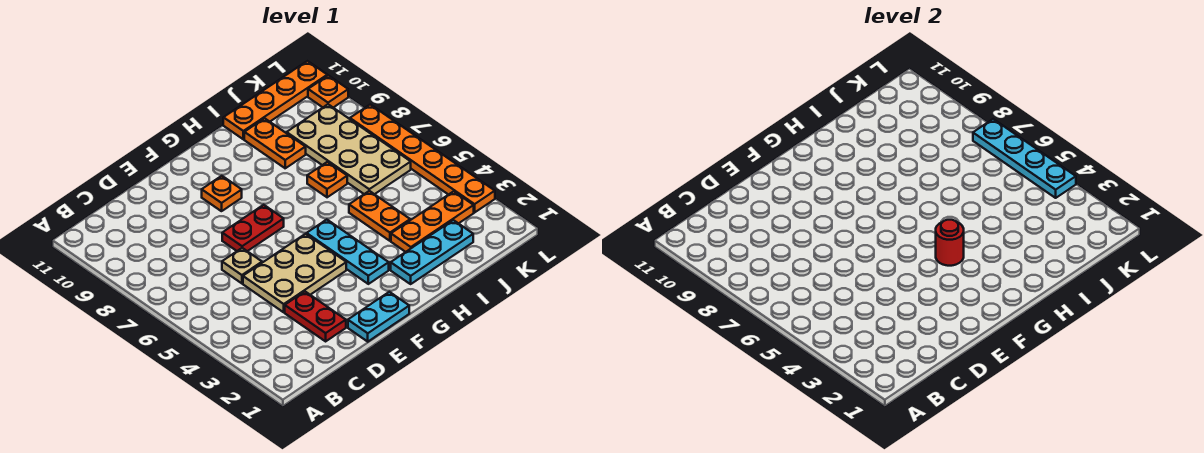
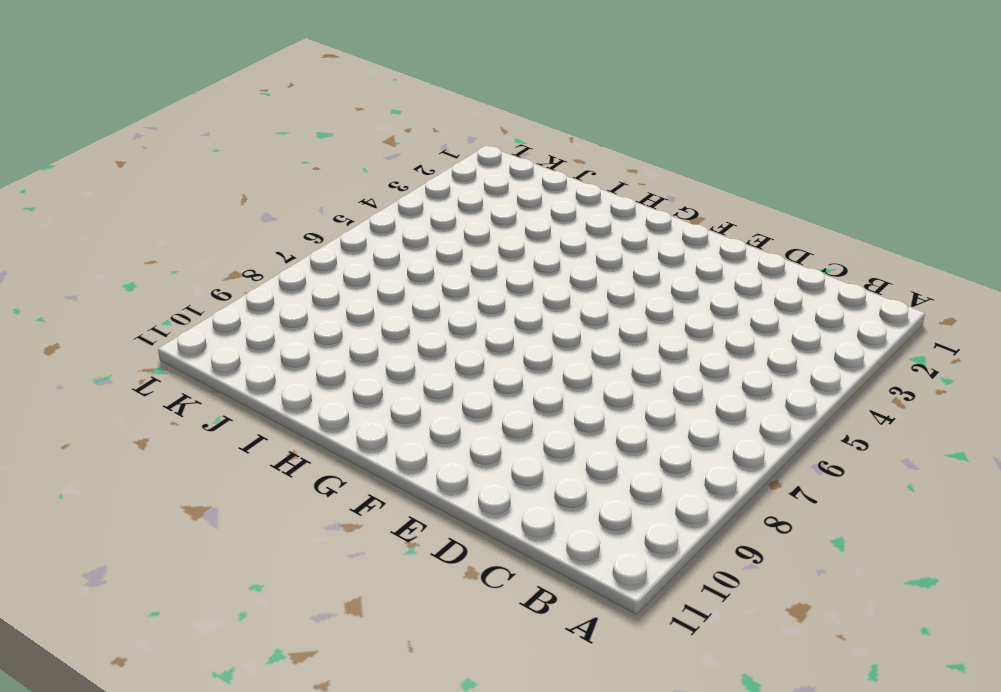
none -> red plate D2:D3 level 1
none -> tan plate D4:F5 level 1
none -> tan plate D6 level 1

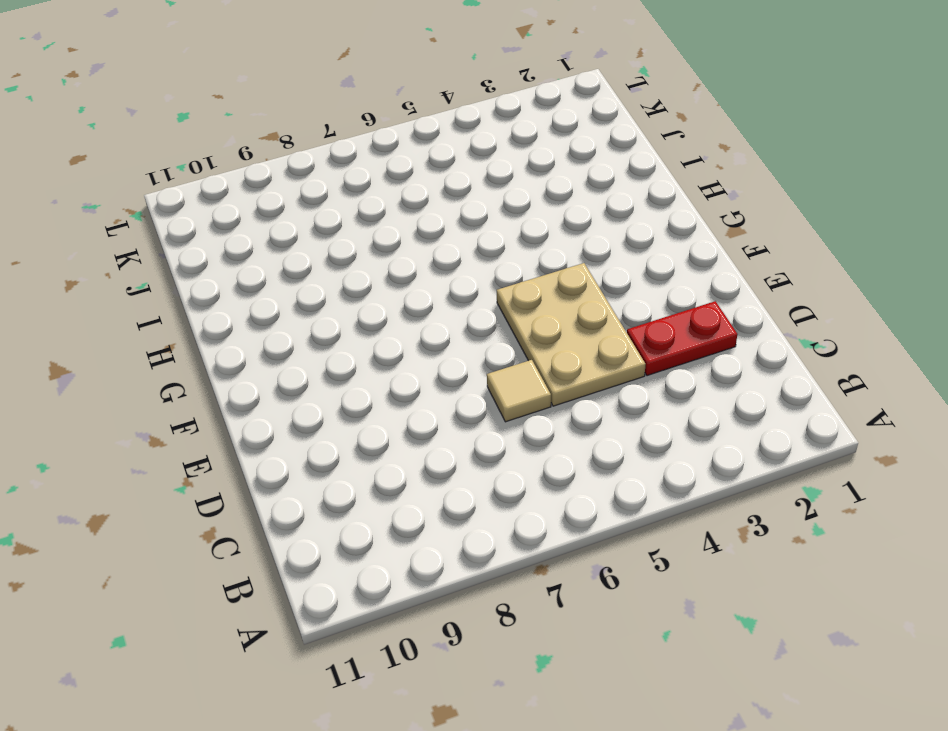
tan tile D6 level 1 -> tan plate D6 level 1
none -> cyan plate E1:F1 level 1
none -> red plate E7:F7 level 1
none -> orange plate F9 level 1

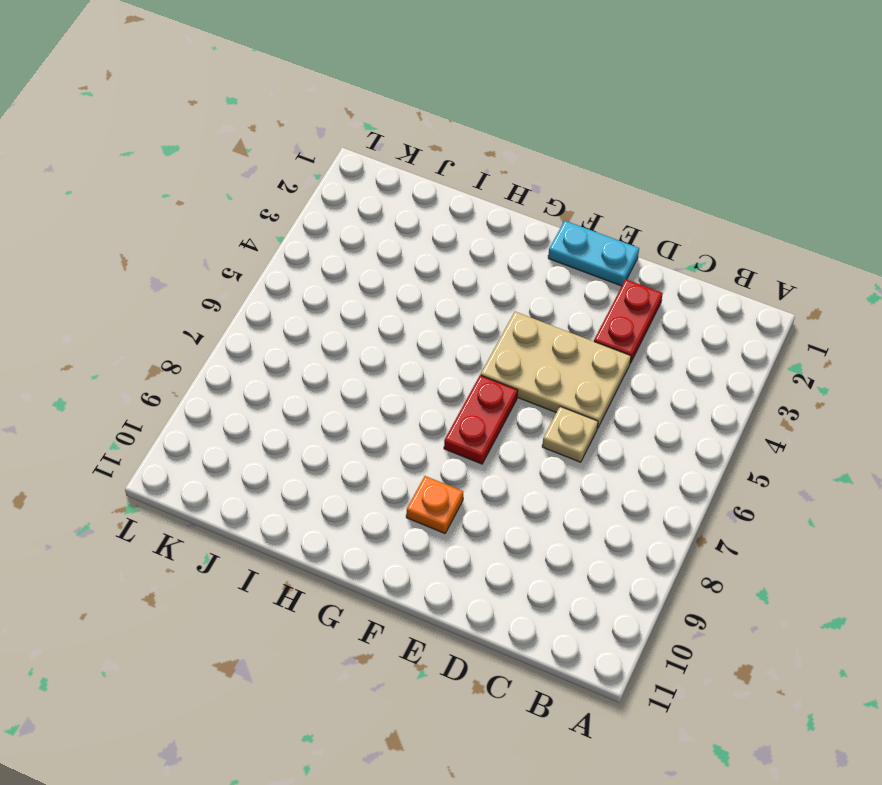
red plate F6:F7 level 1 -> red plate E7:F7 level 1
none -> cyan plate G3:G5 level 1
none -> cyan plate H2:J2 level 1
none -> orange plate I3:K3 level 1

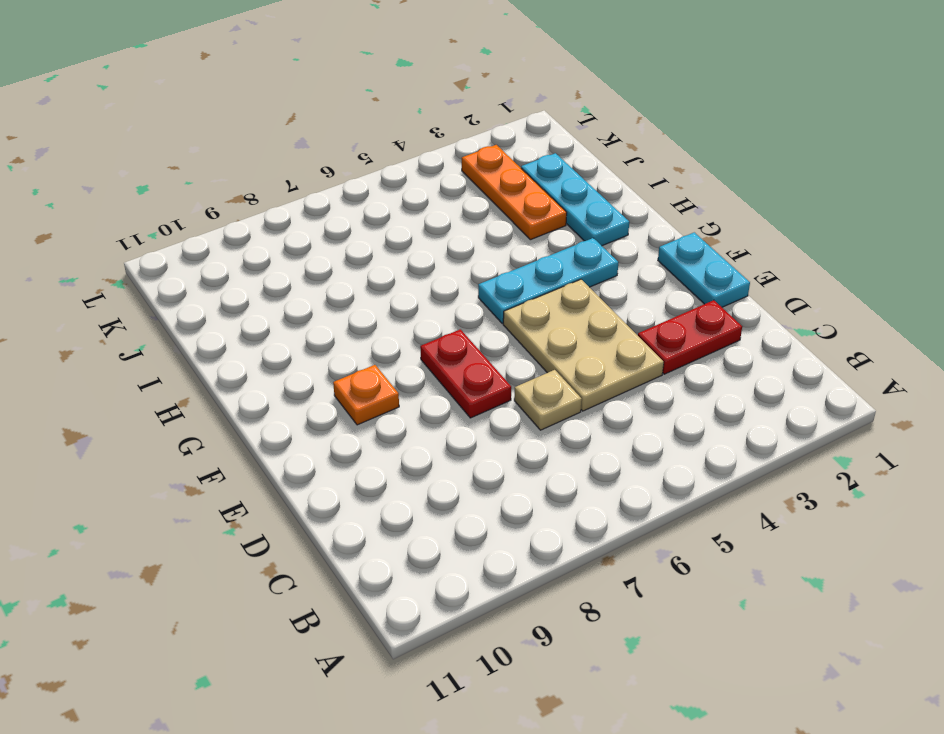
none -> orange plate I4:I5 level 1
none -> orange plate I7 level 1
none -> orange plate I9:I10 level 1

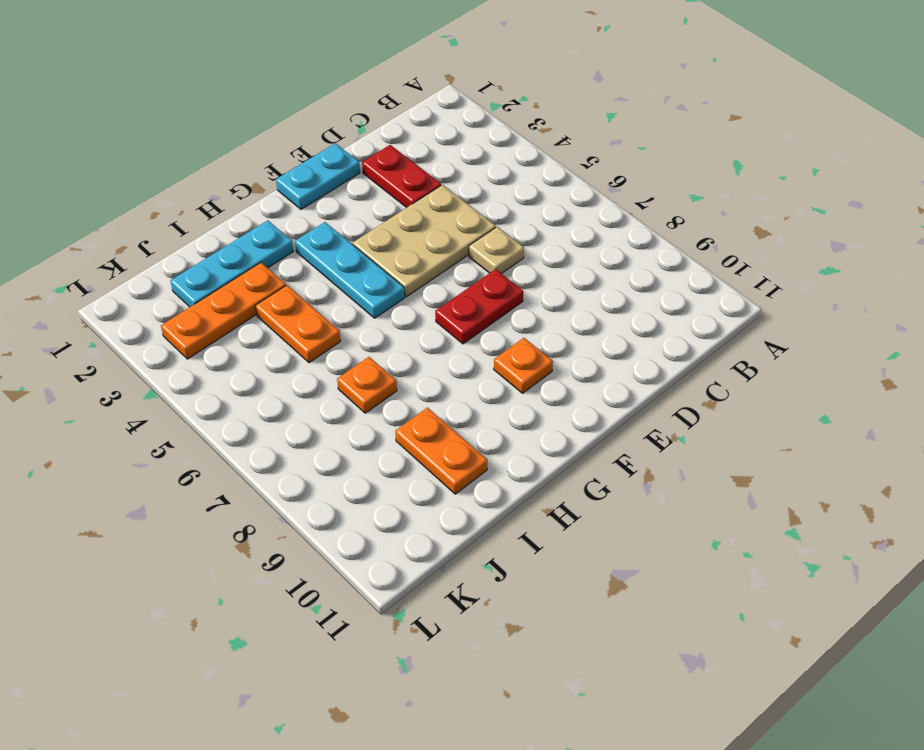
none -> orange plate I11:L11 level 1
none -> tan plate J6:K9 level 1
none -> orange plate L3:L8 level 1

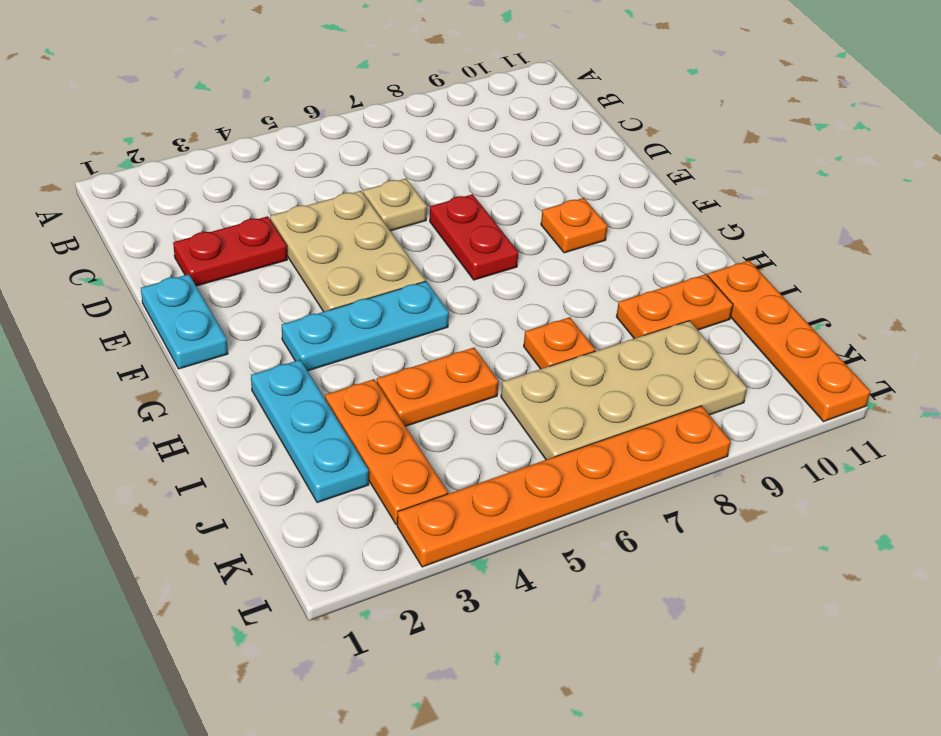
none -> orange plate L10 level 1
none -> red round brick G4 level 2
none -> cyan plate L4:L7 level 2

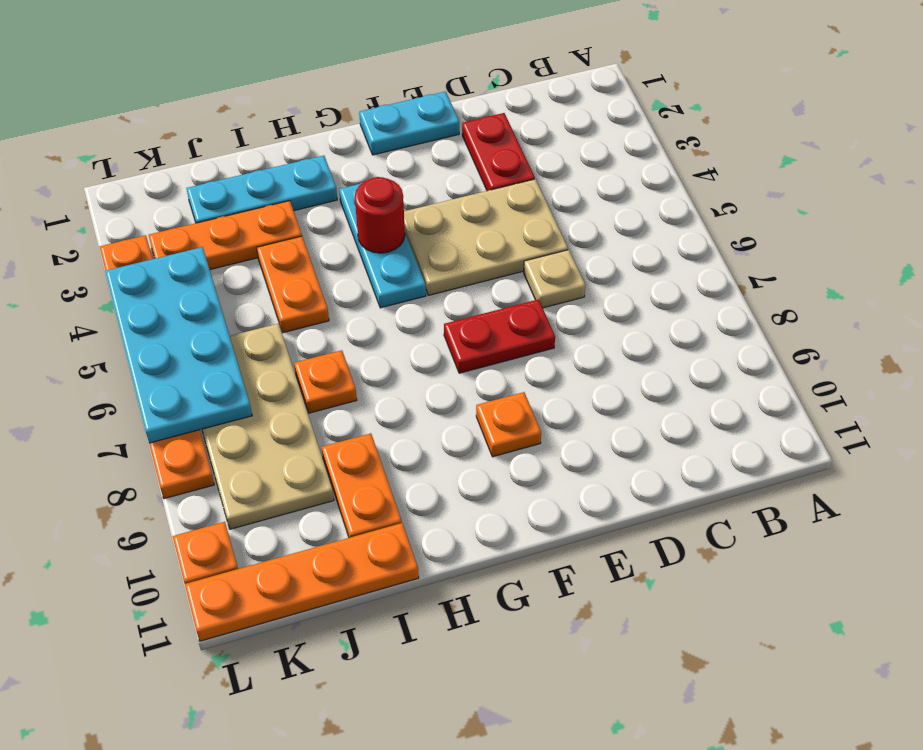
cyan plate K4:L7 level 2 -> cyan plate L4:L7 level 2

